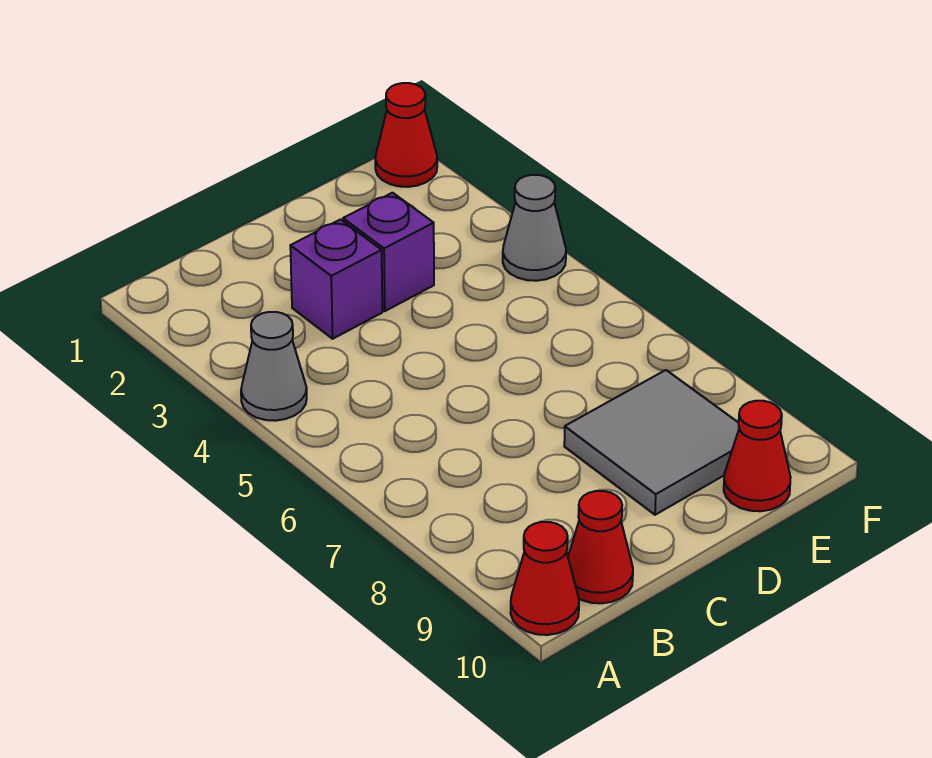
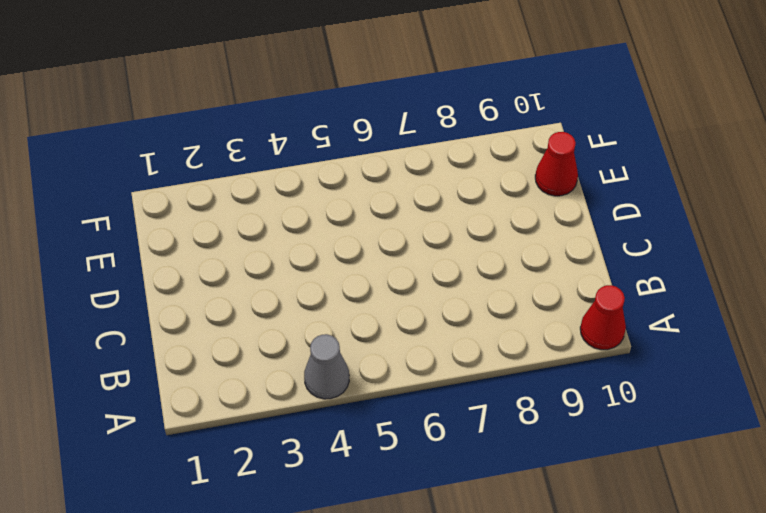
none -> red cone B10 level 1
none -> purple brick C3 level 1

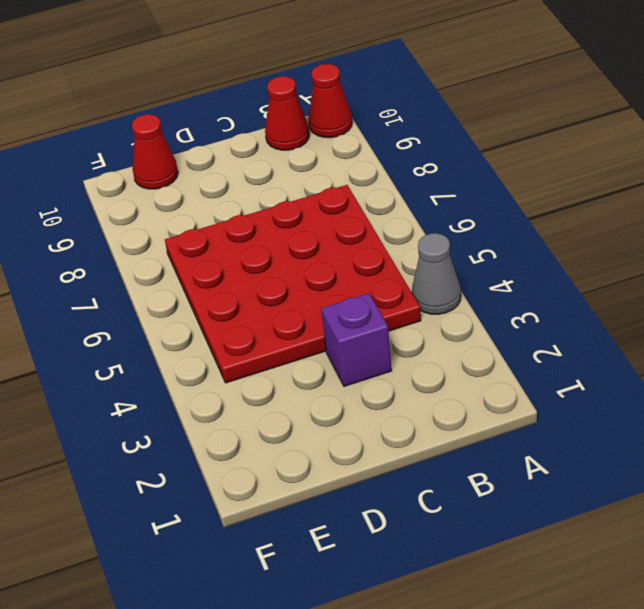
red plate B4:E7 level 1 -> none
none -> purple brick D3 level 1
none -> grey tile D8:E9 level 1

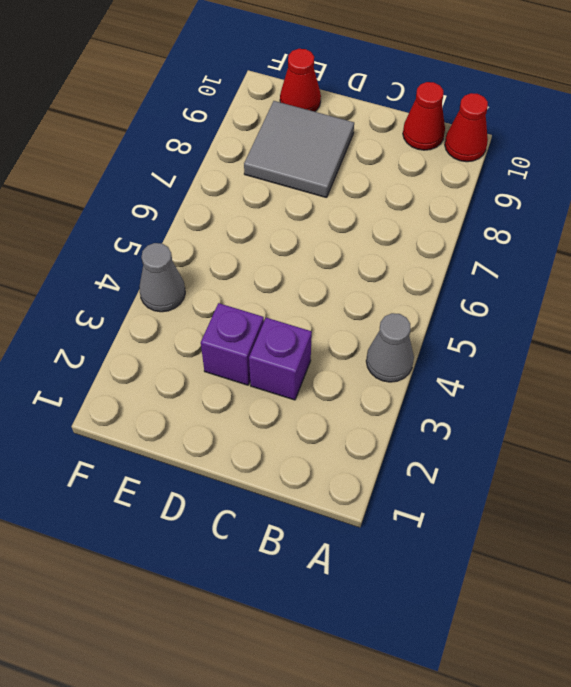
none -> red cone F1 level 1

